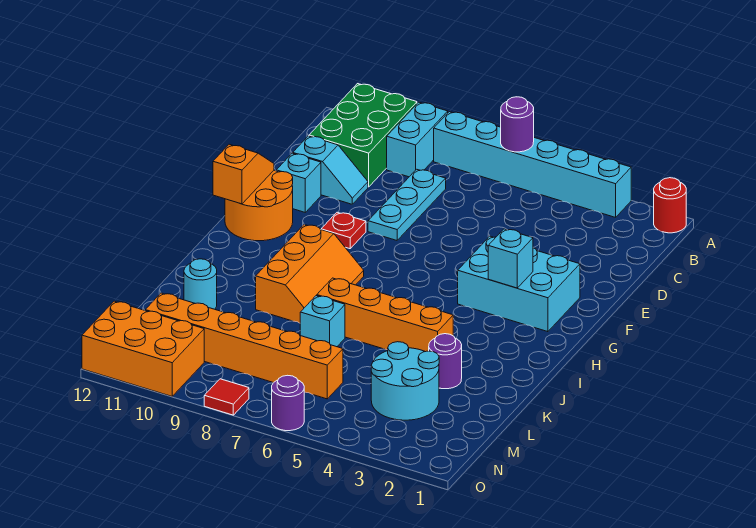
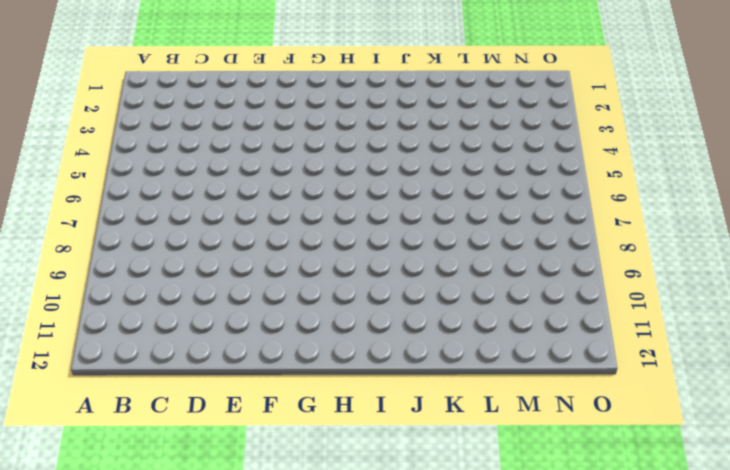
none -> red round brick A1 level 1
none -> cyan brick A3:A8 level 1
none -> cyan brick A9:B9 level 1

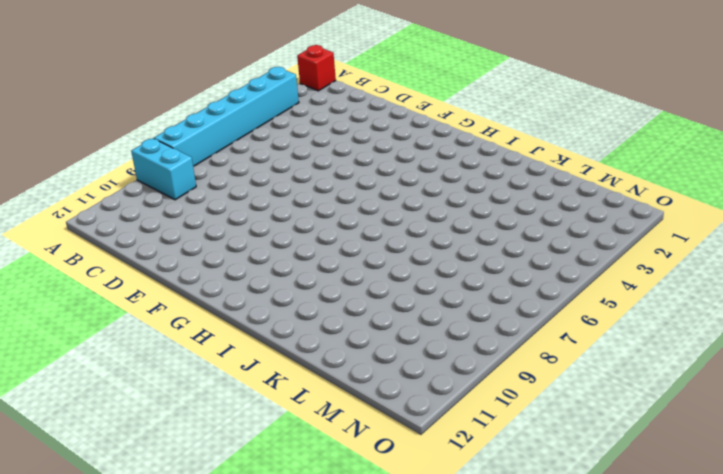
red brick A1 level 1 -> red round brick A1 level 1
none -> green brick A10:C11 level 1
none -> cyan plate C8:E8 level 1
none -> cyan slope D10:D11 level 1 top 11

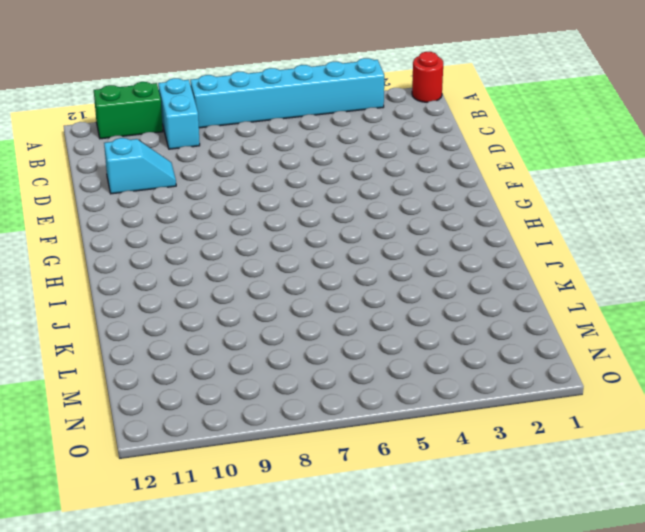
green brick A10:A11 level 1 -> green brick A10:C11 level 1
none -> cyan plate C8:E8 level 1
none -> cyan brick E11 level 1
none -> cyan brick F2:G4 level 1

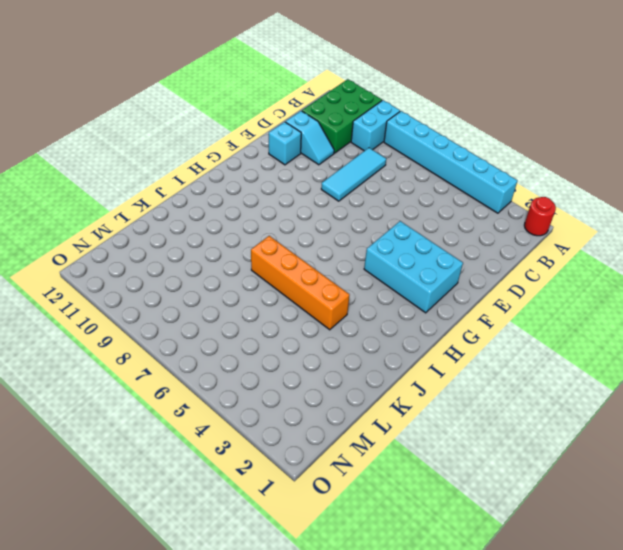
cyan tile C8:E8 level 1 -> cyan plate C8:E8 level 1
none -> red plate F9 level 1
none -> orange round brick F11:G12 level 1
none -> orange slope H8:J9 level 1 top 9

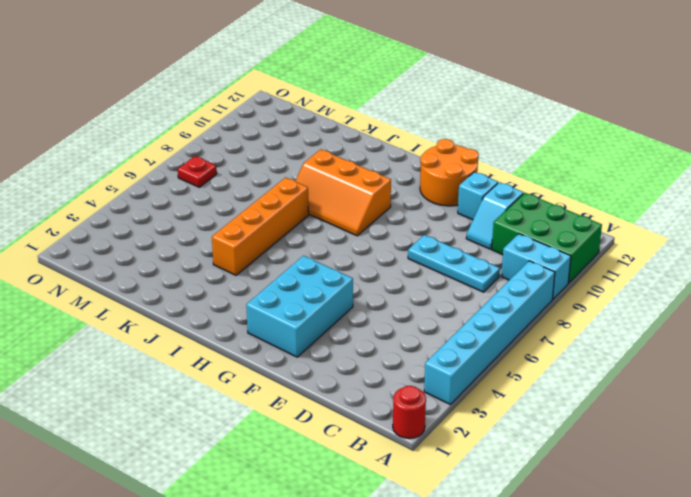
red plate N7 level 1 -> red plate F9 level 1
none -> purple round brick K3 level 1
none -> cyan brick K7 level 1
none -> cyan round brick K11 level 1

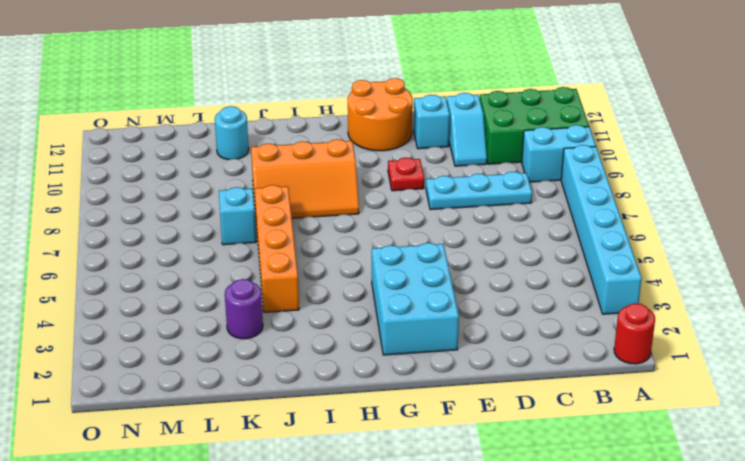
none -> cyan round brick L3:M4 level 1
none -> orange brick M6:M11 level 1
none -> orange brick N10:O12 level 1

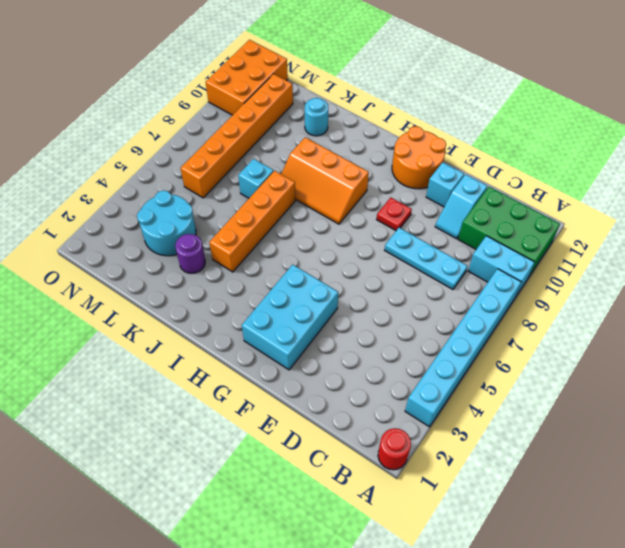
none -> purple round brick O6 level 1
none -> red tile O8 level 1
none -> purple round brick A6 level 2

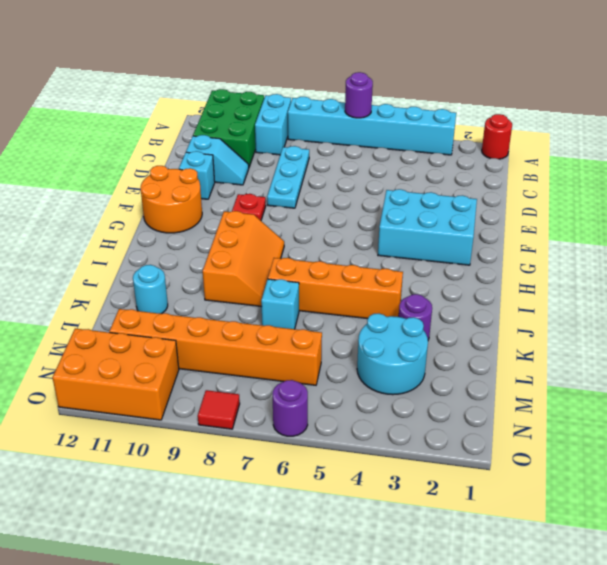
none -> orange slope F12:G12 level 2 top G
none -> cyan brick G3 level 2

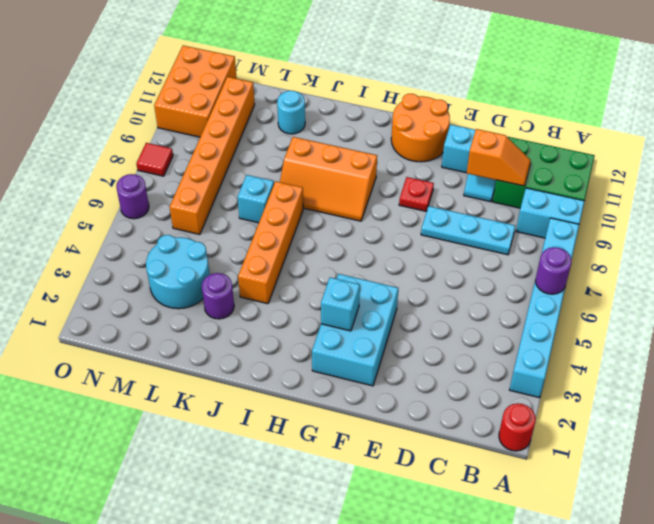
orange slope C10:D10 level 2 top D -> orange slope F12:G12 level 2 top G

